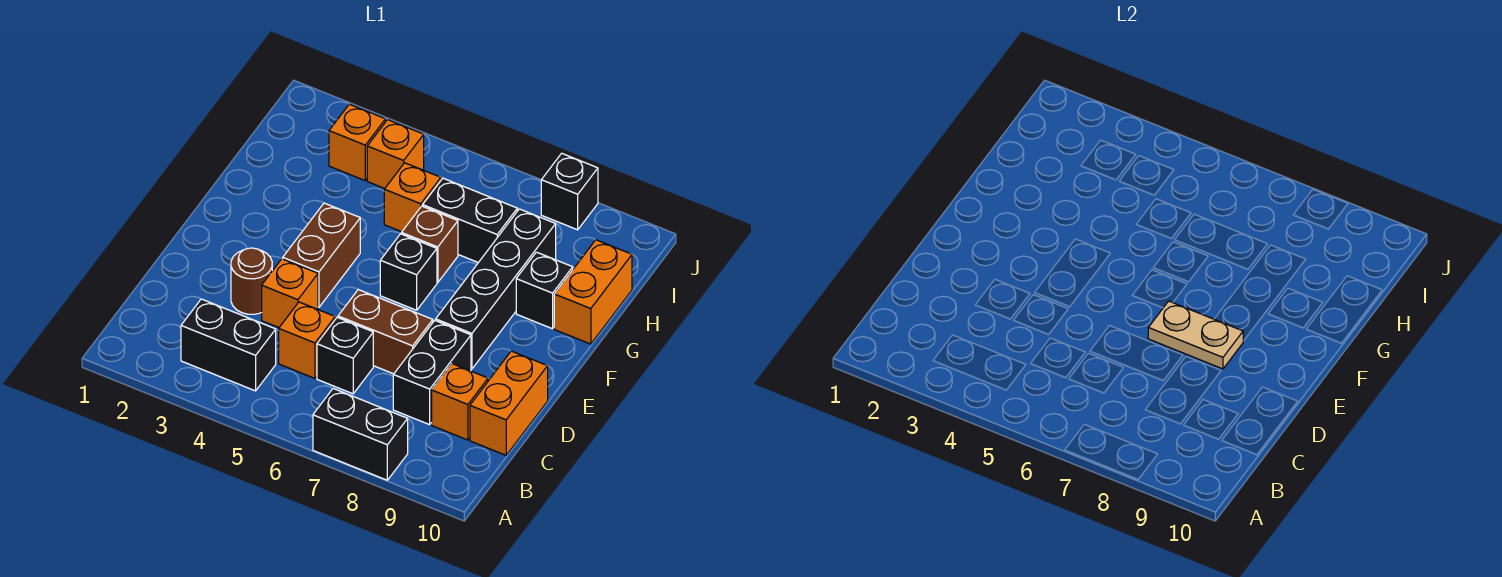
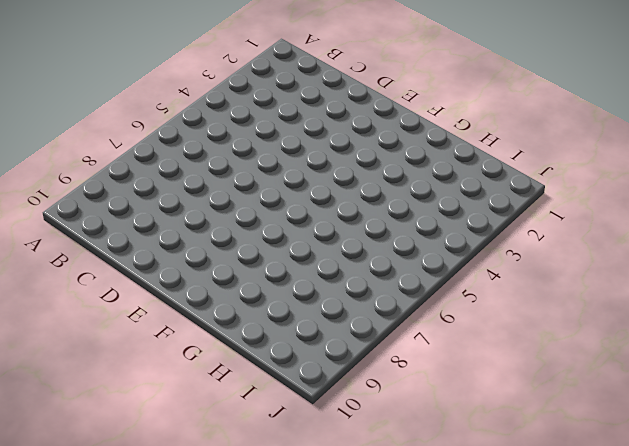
none -> black brick A7:A8 level 1
none -> black brick B3:B4 level 1
none -> orange brick C5 level 1

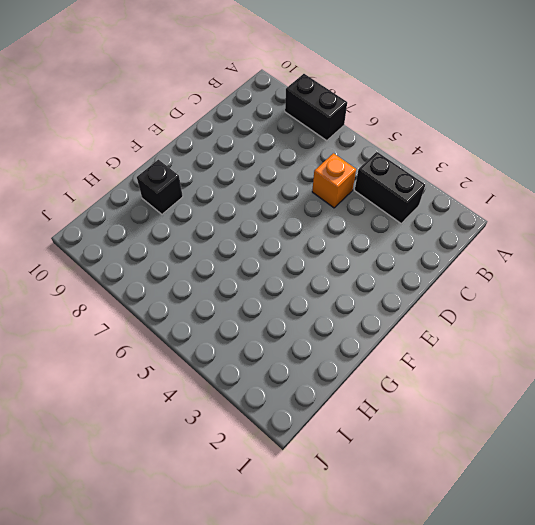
none -> black brick C6 level 1
none -> black brick C8:D8 level 1
none -> orange brick C9 level 1

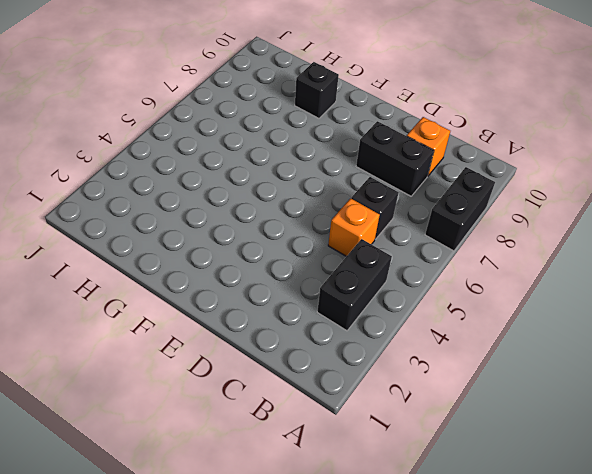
none -> orange brick C10:D10 level 1
none -> brown round brick D3 level 1
none -> orange brick D4 level 1

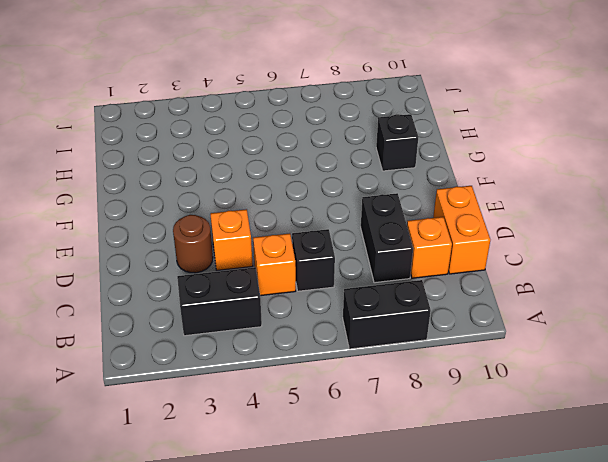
none -> brown brick D6:D7 level 1
none -> brown brick E4:F4 level 1
none -> black brick E8:H8 level 1

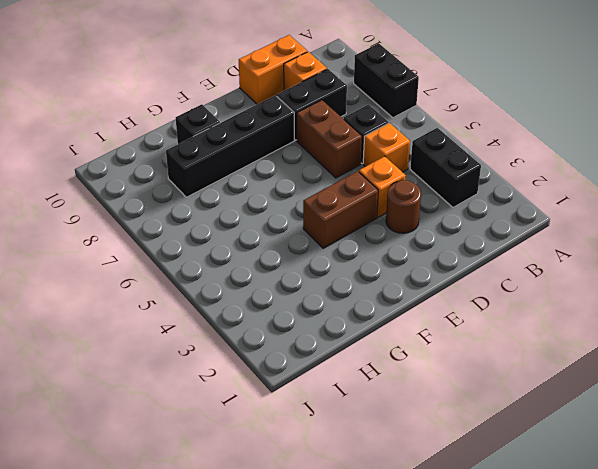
none -> black brick F6 level 1
none -> brown brick G6 level 1
none -> orange brick G10:H10 level 1

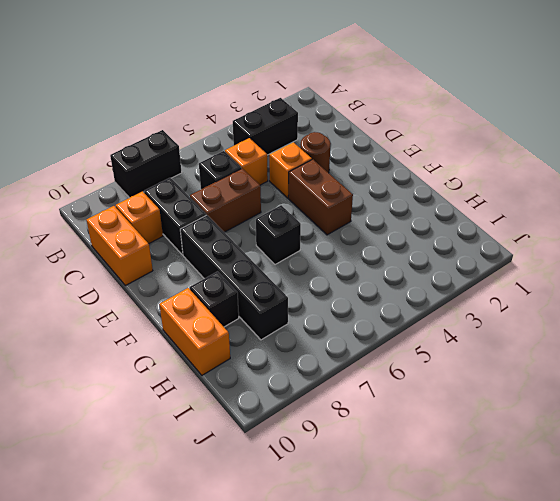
none -> brown brick G6 level 1
none -> orange brick H5 level 1
none -> black brick H6:H7 level 1

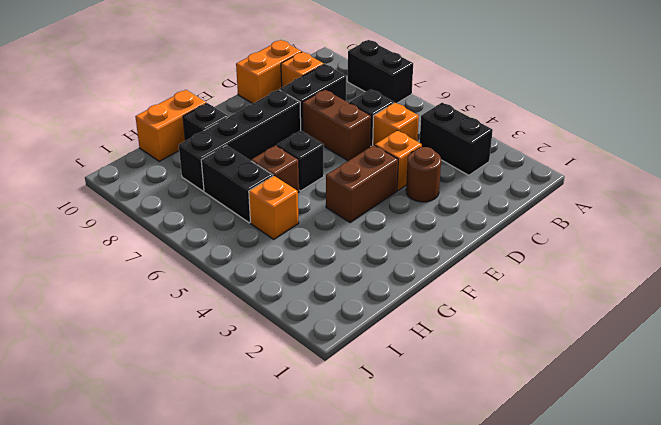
none -> orange brick I3 level 1
none -> orange brick I4 level 1
none -> black brick J8 level 1

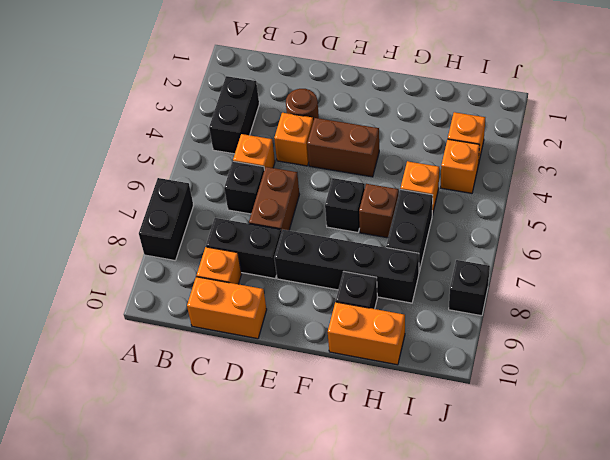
none -> tan plate E7:E8 level 2

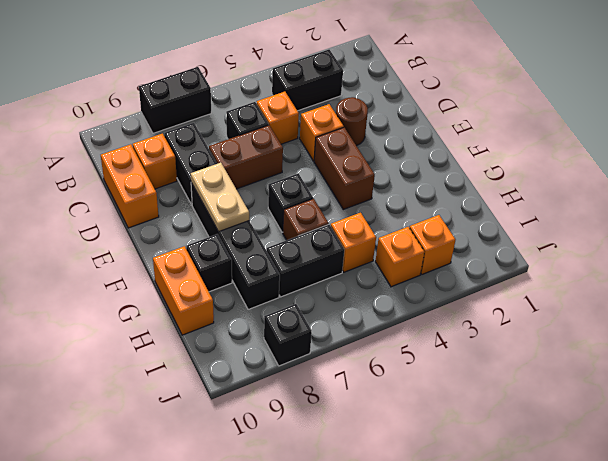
tan plate E8:F8 level 2 -> tan plate E7:E8 level 2

